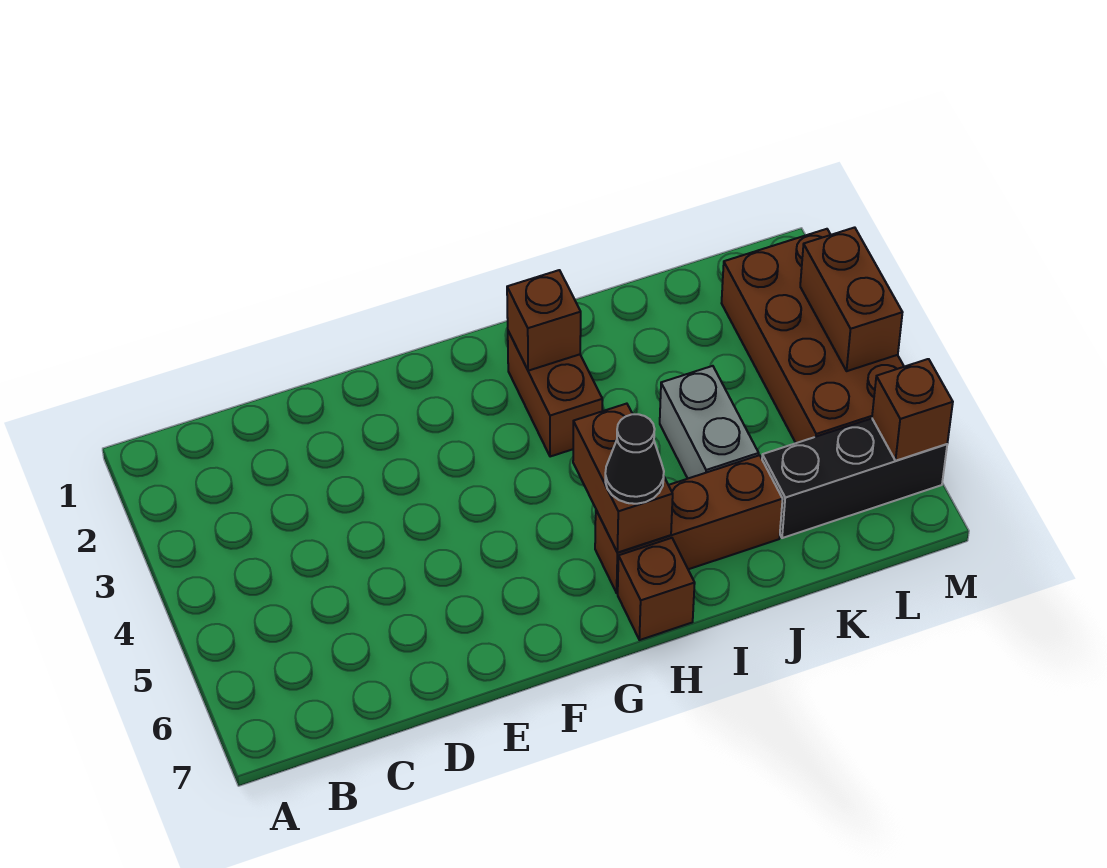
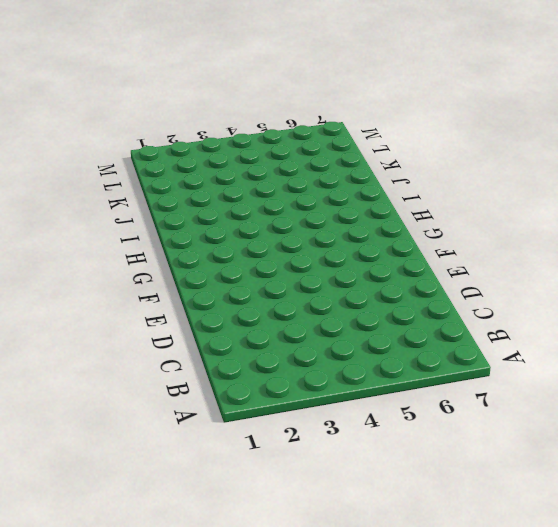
none -> brown brick H2:H3 level 1
none -> brown brick H6:J6 level 1

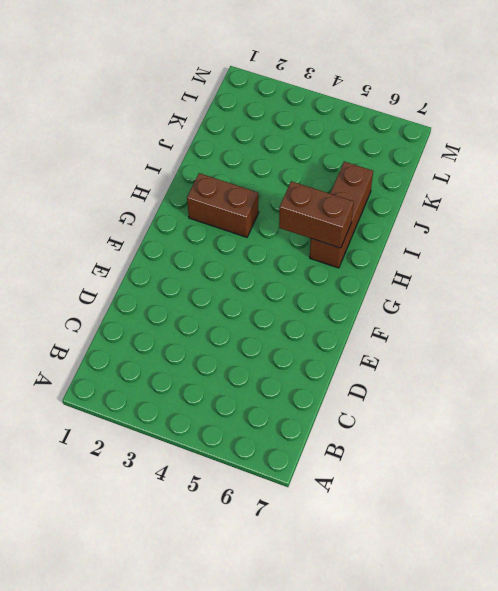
none -> brown brick H7 level 1
none -> grey brick J4:J5 level 1

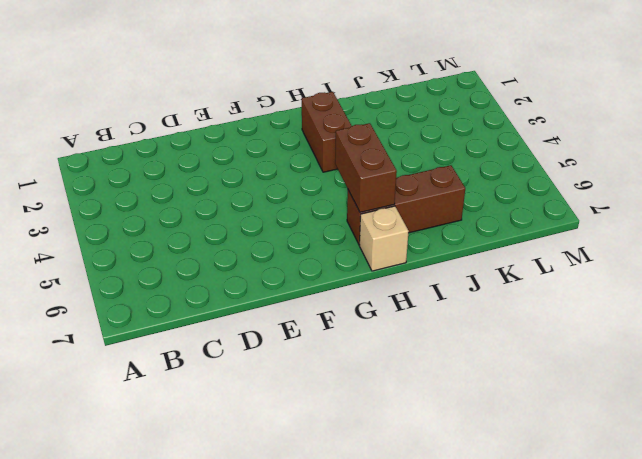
tan brick H7 level 1 -> brown brick H7 level 1
none -> grey brick J4:J5 level 1
none -> black brick K6:M6 level 1

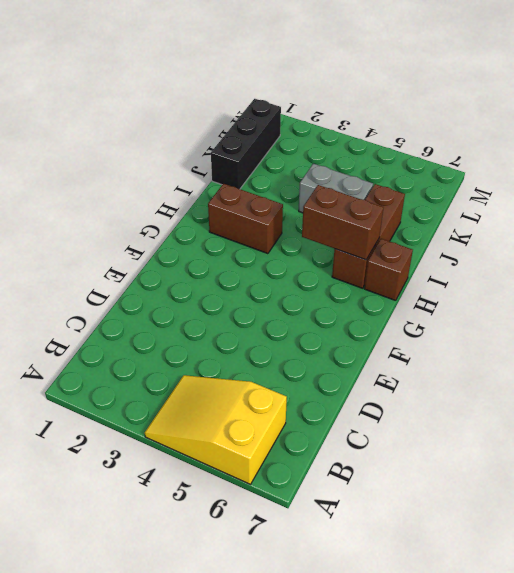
yellow slope A4:B6 level 1 top 6 -> none
black brick J1:L1 level 1 -> black brick K6:M6 level 1
none -> brown brick L2:M5 level 1
none -> brown brick H2 level 2

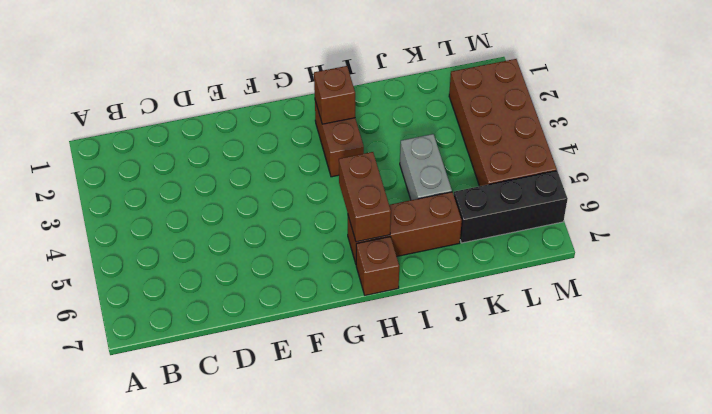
none -> brown brick M3:M4 level 2
none -> brown brick M6 level 2

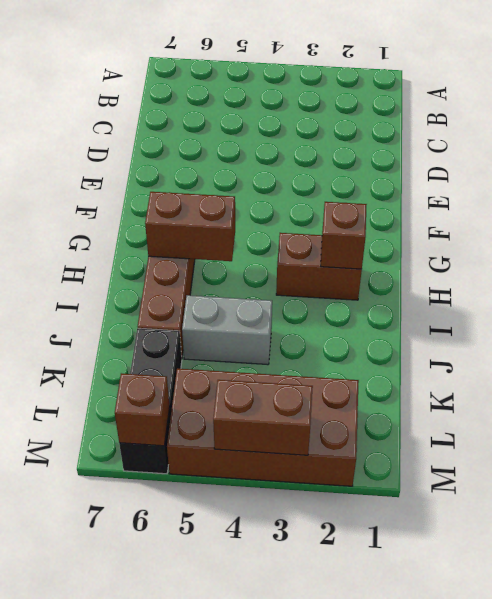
none -> brown brick H7 level 1
none -> black cone H6 level 3

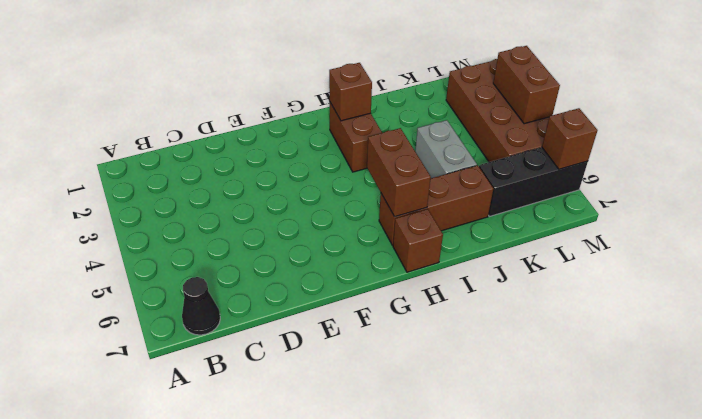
black cone B7 level 1 -> black cone H6 level 3

